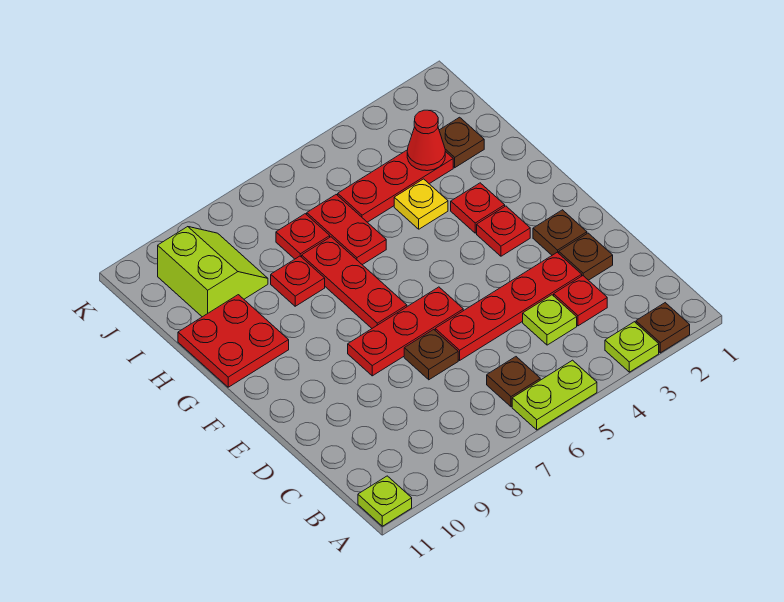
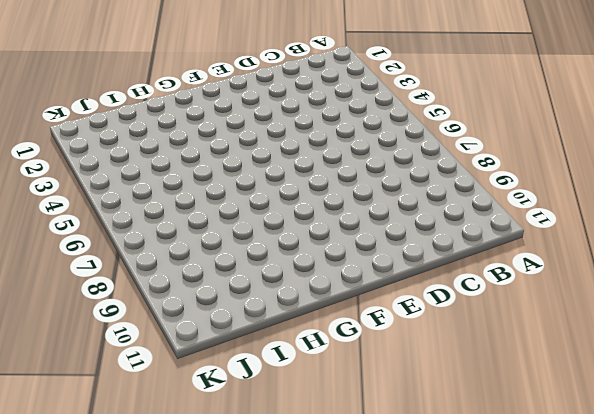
none -> brown plate A2 level 1
none -> lime plate A3 level 1
none -> lime plate A5:A6 level 1

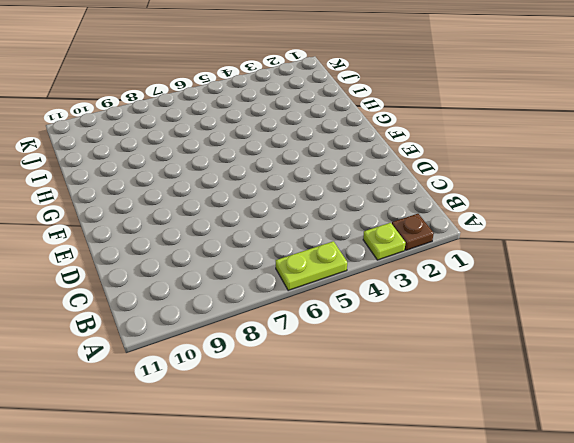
none -> lime plate A11 level 1
none -> brown plate B6 level 1
none -> red plate C3 level 1

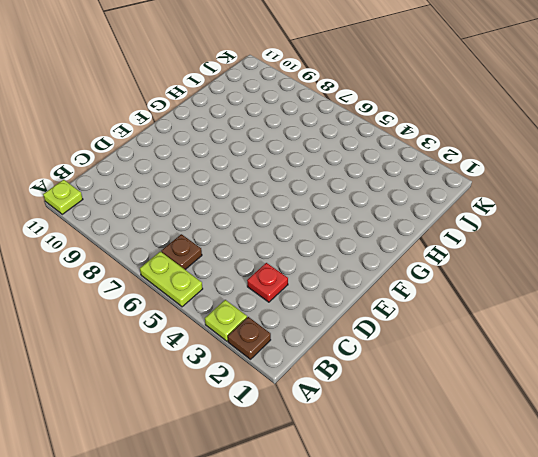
none -> lime plate C4 level 1
none -> brown plate D2 level 1
none -> red plate D3:D6 level 1

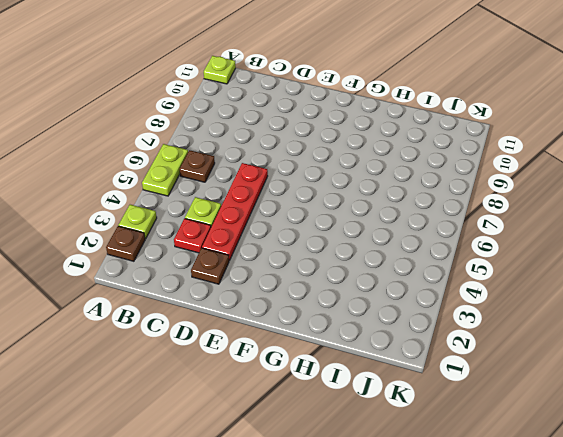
none -> brown plate D7 level 1
none -> brown plate E2 level 1
none -> red plate E6:E8 level 1

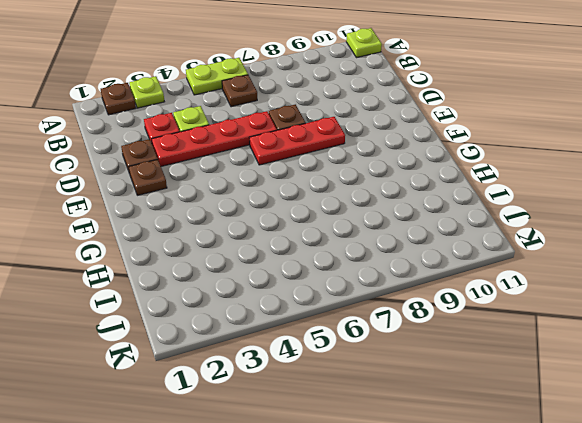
none -> red plate F3 level 1
none -> red plate F7:H7 level 1
none -> red plate G3 level 1

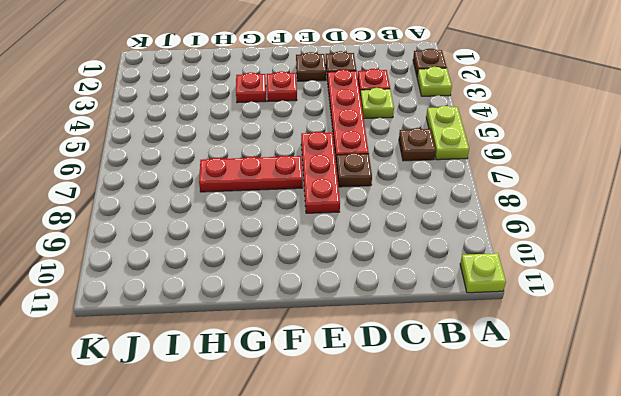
none -> red plate G10:H11 level 1
none -> yellow plate H4 level 1
none -> red plate H6:I6 level 1

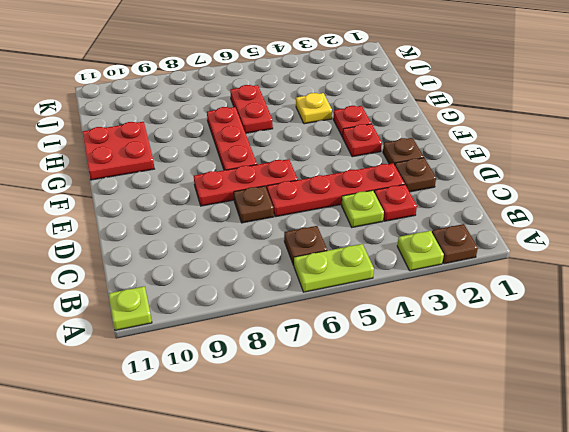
none -> red plate H8 level 1
none -> brown plate I2 level 1
none -> red plate I3:I5 level 1

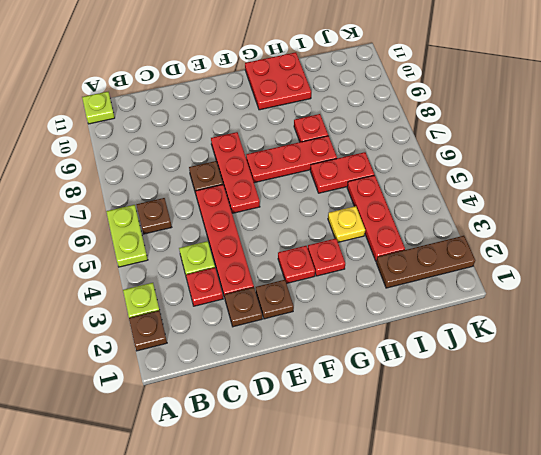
brown plate I2:K2 level 1 -> brown plate I2 level 1
none -> red plate I7 level 1
none -> lime slope I9:J10 level 1 top 10
none -> red cone I3 level 2

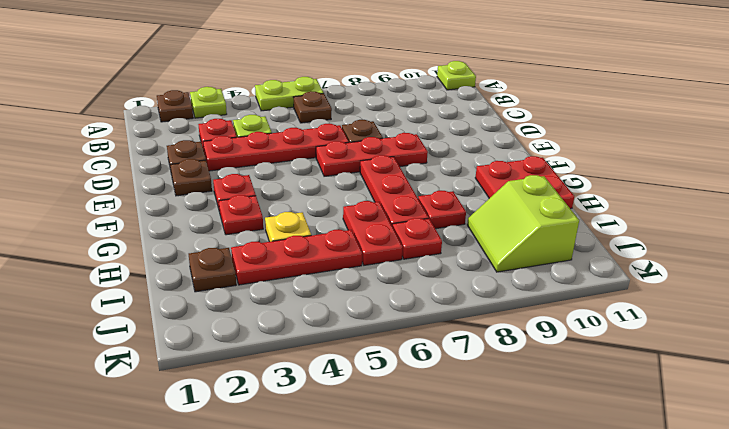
none -> red cone I3 level 2

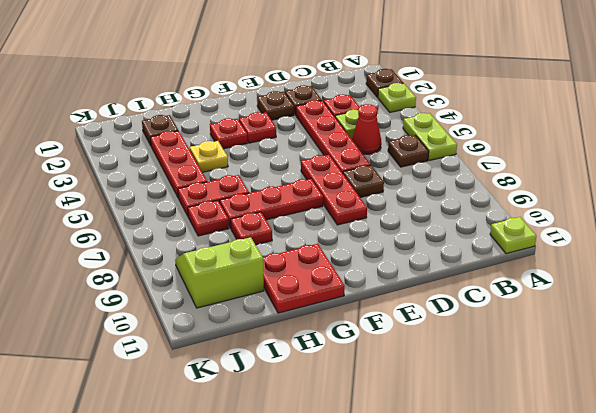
red cone C5 level 1 -> red cone I3 level 2

